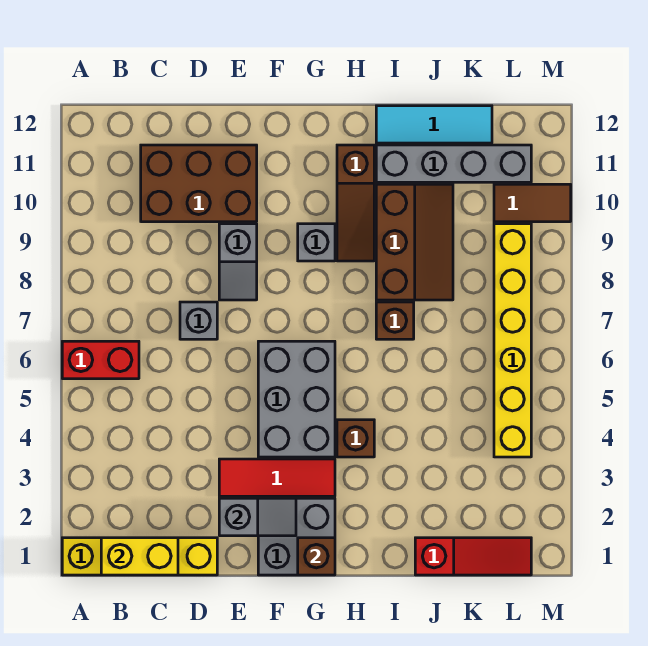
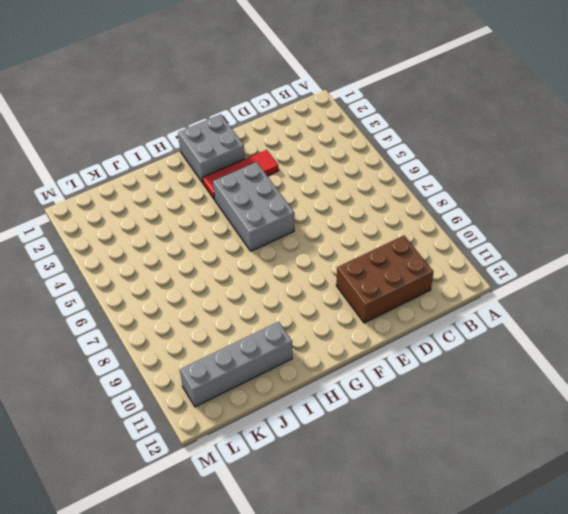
none -> yellow brick A1:D1 level 1
none -> red brick A6:B6 level 1
none -> grey brick D7 level 1

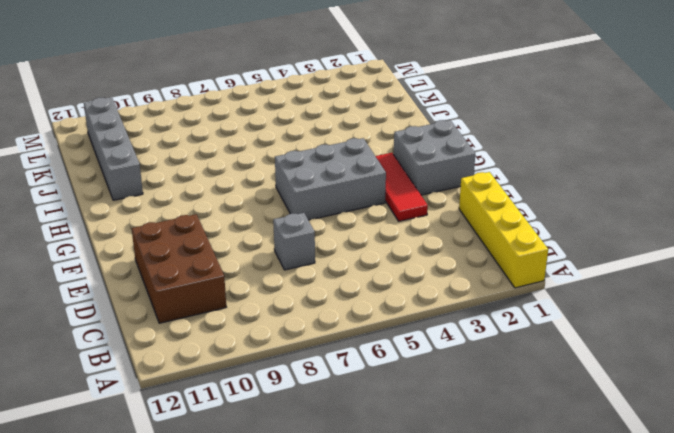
none -> red brick A6:B6 level 1
none -> grey slope E8:E9 level 1 top 9
none -> grey brick G9 level 1

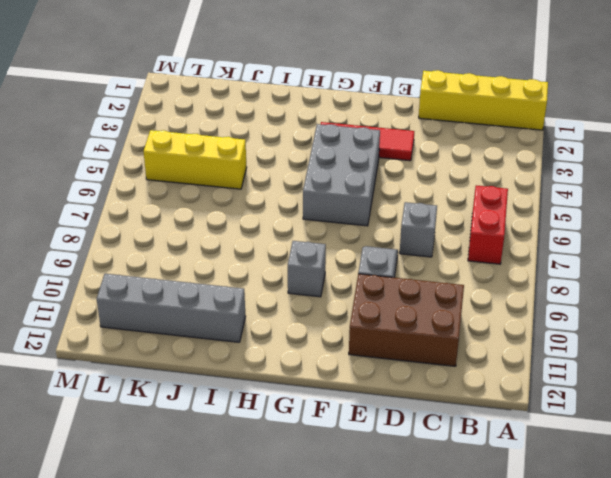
red brick B6:B7 level 1 -> red brick A6:B6 level 1
yellow brick J5:L5 level 1 -> yellow brick L4:L9 level 1
none -> grey brick F1:G2 level 1
none -> brown brick H4 level 1
none -> brown slope H9:H11 level 1 top 11

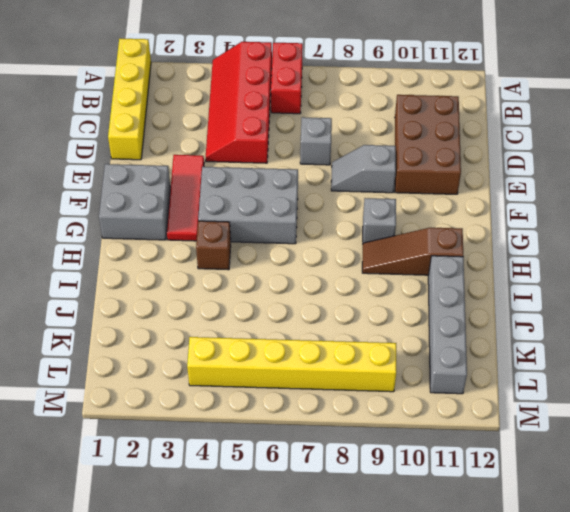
red slope A4:D5 level 1 top 5 -> none
none -> brown brick I7 level 1
none -> brown slope I8:J10 level 1 top I
none -> cyan tile I12:K12 level 1

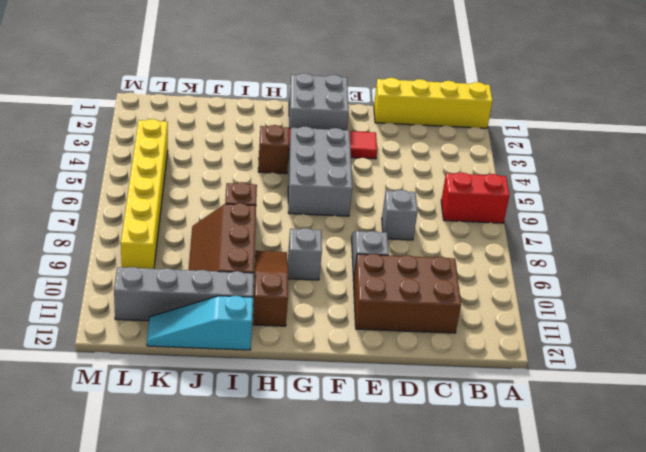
cyan slope I12:K12 level 1 top I -> cyan tile I12:K12 level 1
none -> red slope J1:L1 level 1 top J
none -> brown tile L10:M10 level 1
none -> yellow brick B1:C1 level 2

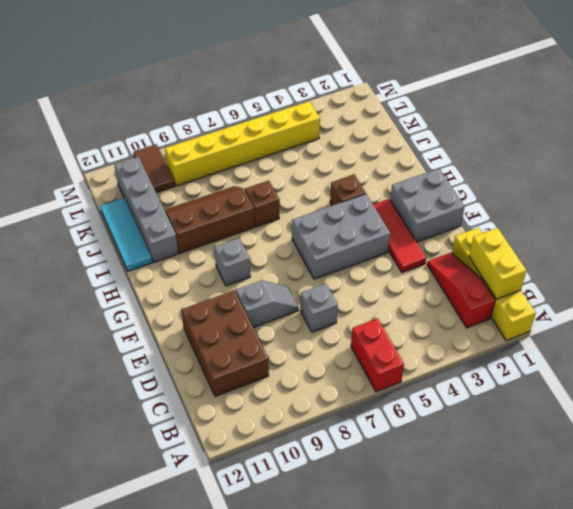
red slope B2:D2 level 1 top B -> red slope J1:L1 level 1 top J
none -> brown slope H9:H11 level 1 top 11
none -> grey slope E2:F2 level 2 top E
none -> brown brick G1 level 2

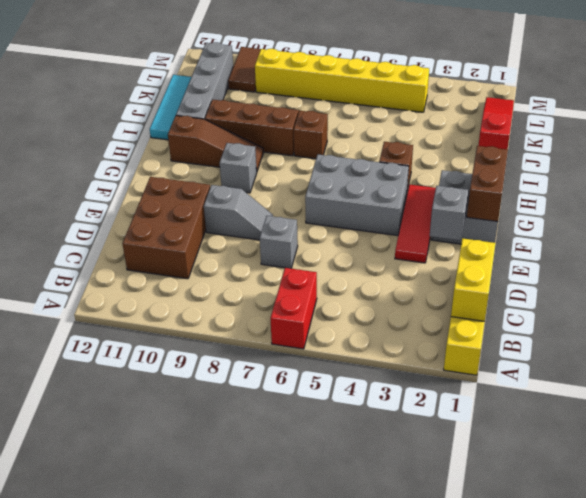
brown brick F1:G1 level 2 -> brown brick G1 level 2

